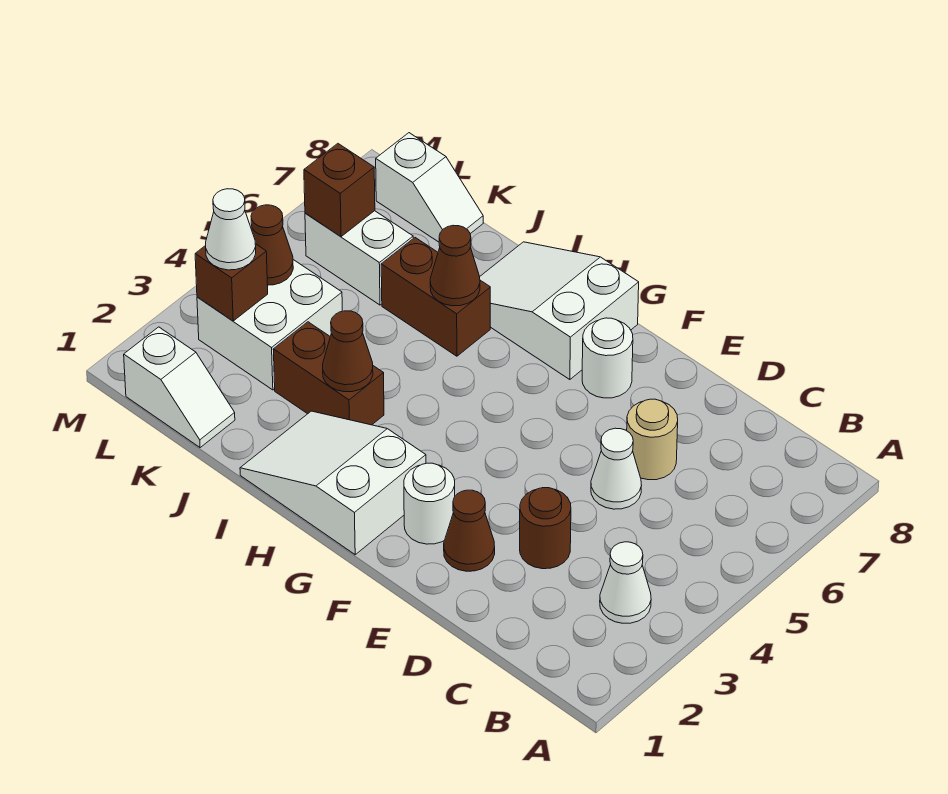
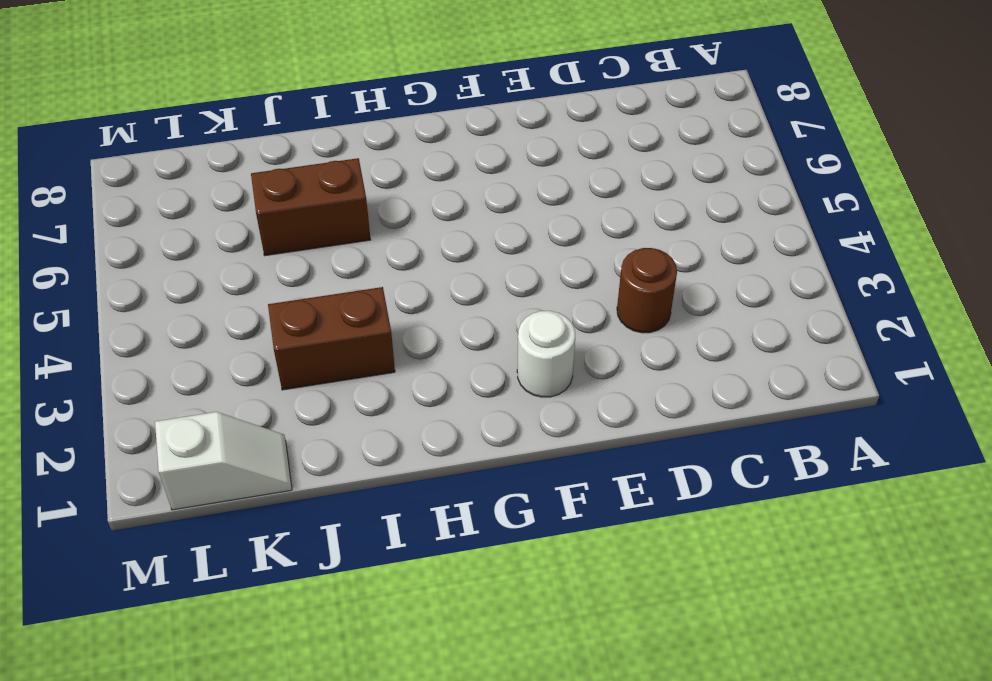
none -> white cone B3 level 1
none -> white cone D5 level 1
none -> tan round brick D6 level 1

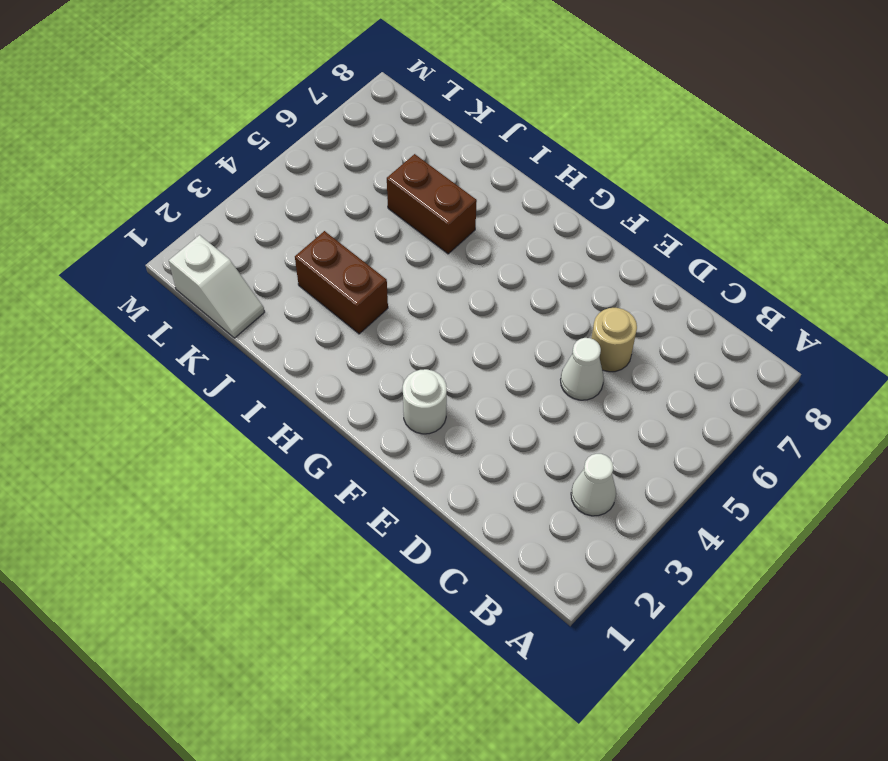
none -> brown round brick D3 level 1
none -> brown cone E2 level 1
none -> white round brick F7 level 1

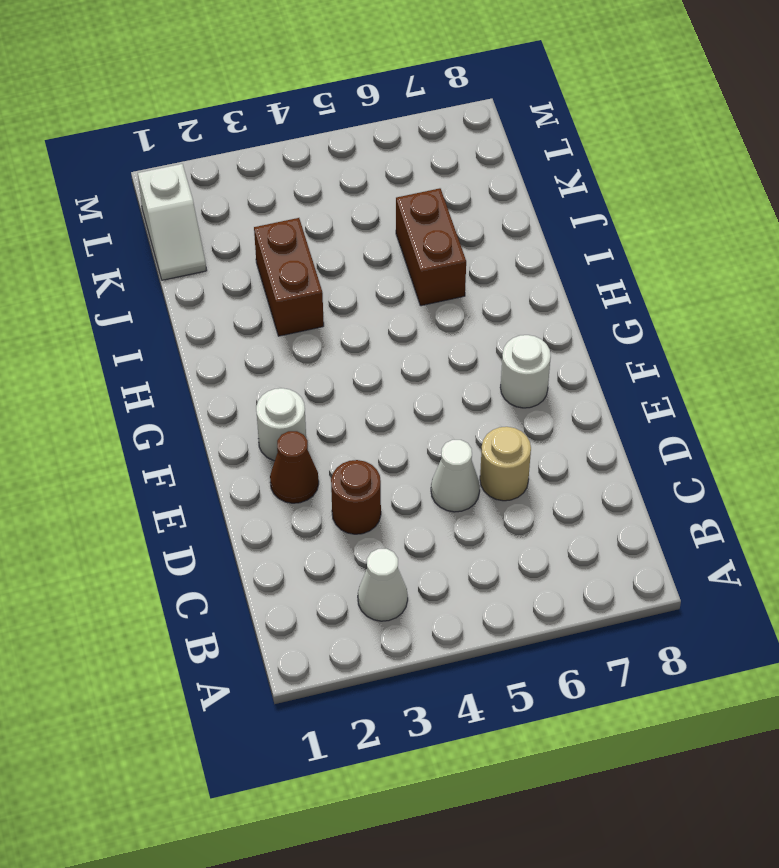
none -> white slope G1:I2 level 1 top G
none -> white slope G7:I8 level 1 top G
none -> white brick K3:L4 level 1

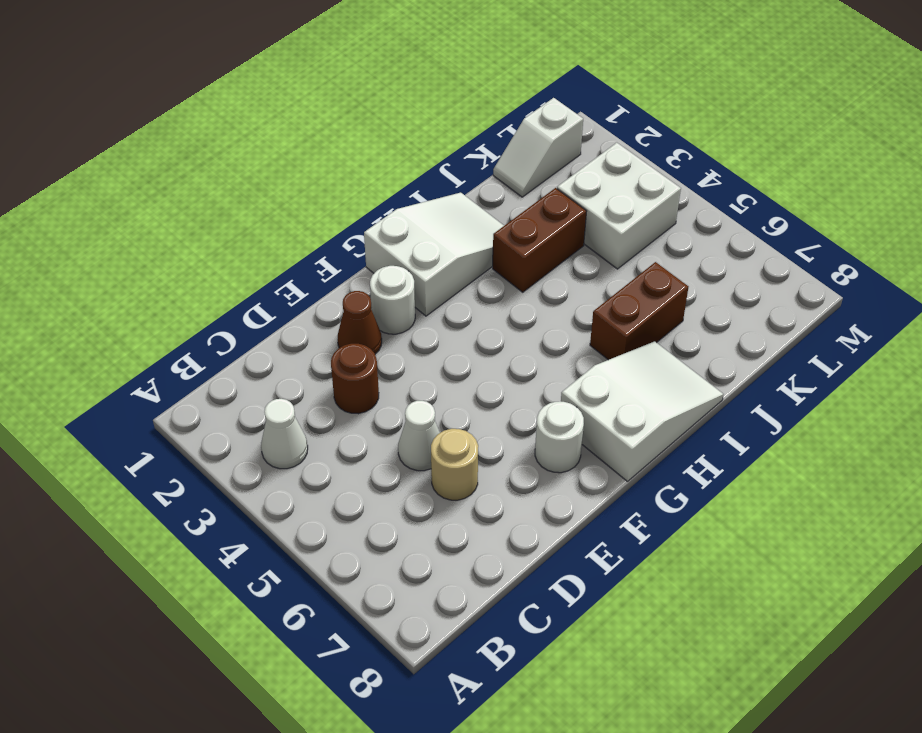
none -> white brick K6:L6 level 1
none -> white slope K8:L8 level 1 top L
none -> brown cone I3 level 2

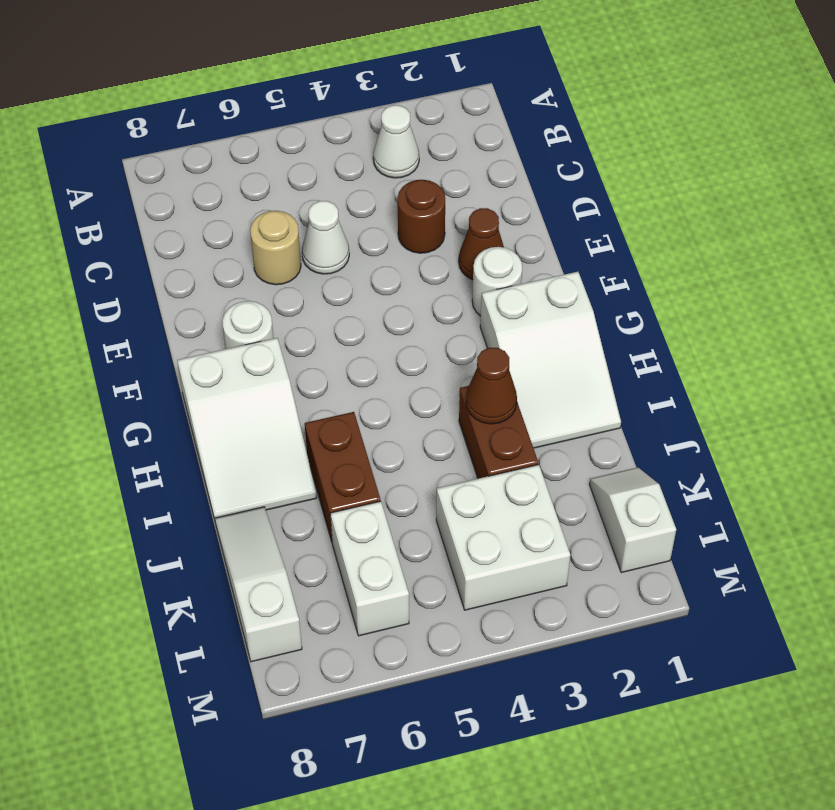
white slope J8:L8 level 1 top L -> white slope K8:L8 level 1 top L
none -> brown cone I6 level 2
none -> brown brick L3 level 2
none -> brown cone L4 level 2

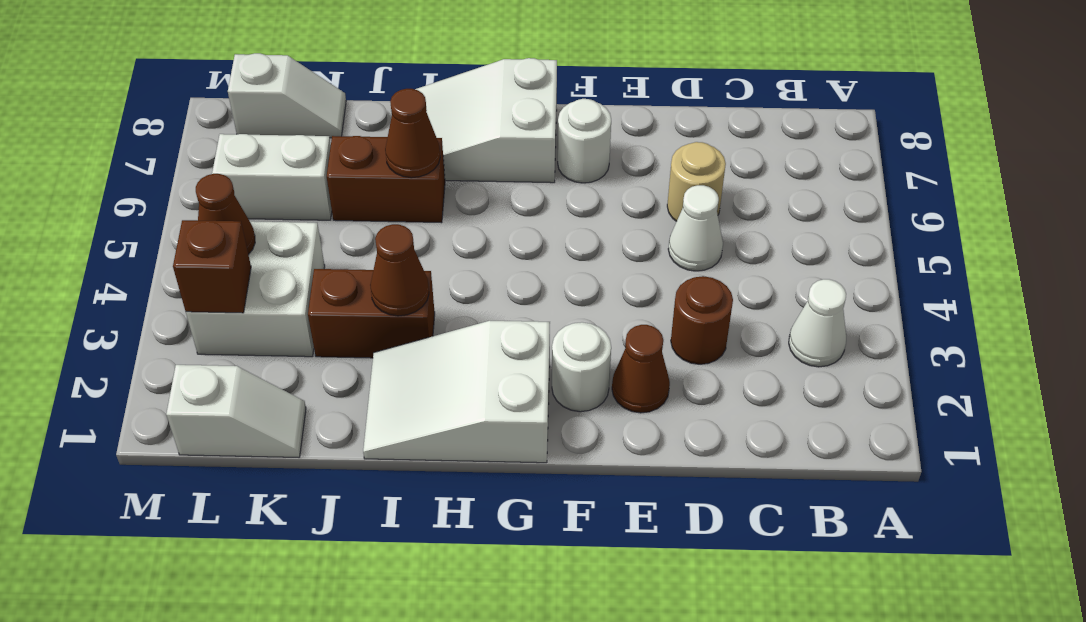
none -> brown brick L6 level 2
none -> white cone L3 level 3

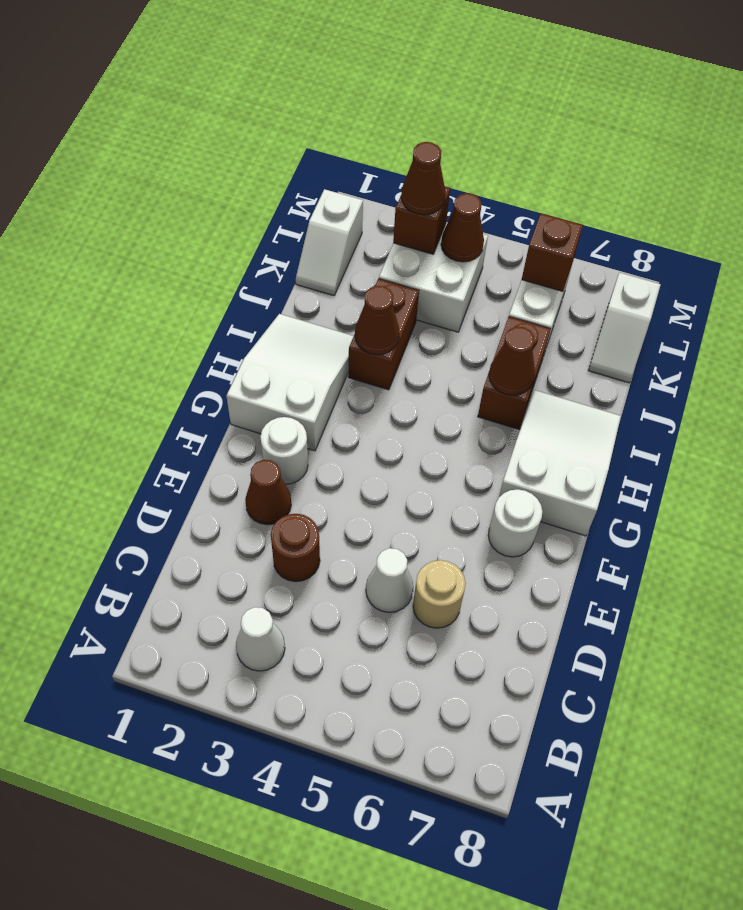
brown cone L3 level 3 -> white cone L3 level 3

